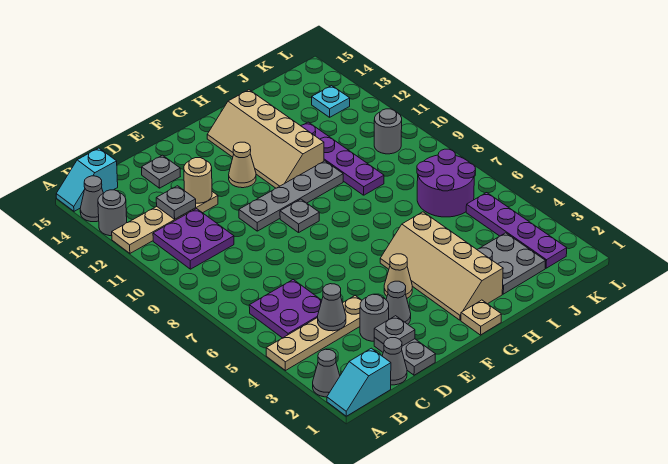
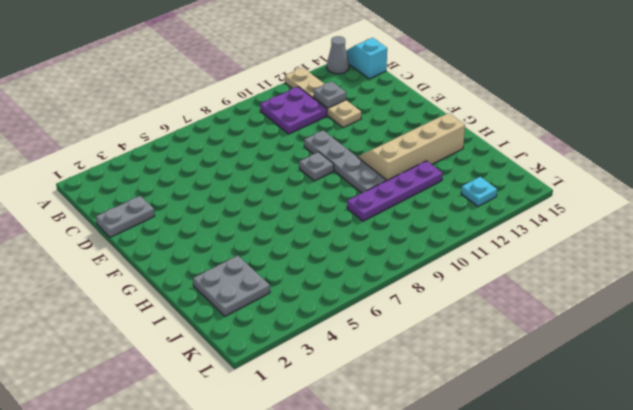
none -> cyan slope A1:B1 level 1 top B
none -> grey cone A2 level 1
none -> tan plate A4:D4 level 1
none -> grey round brick A13 level 1

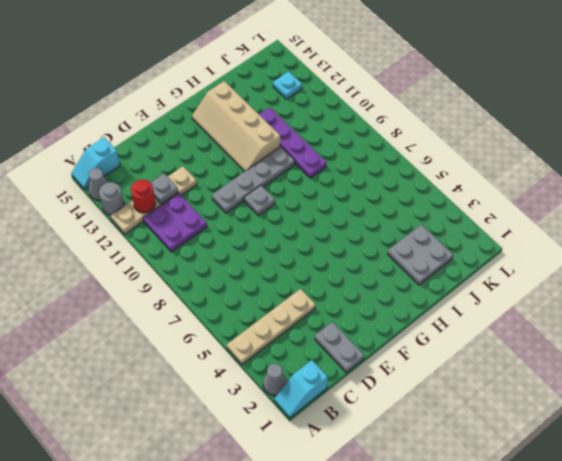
red round brick B12 level 2 -> none
none -> purple plate B5:C6 level 1
none -> grey cone C1 level 1
none -> grey round brick D3 level 1
none -> grey plate D14 level 1

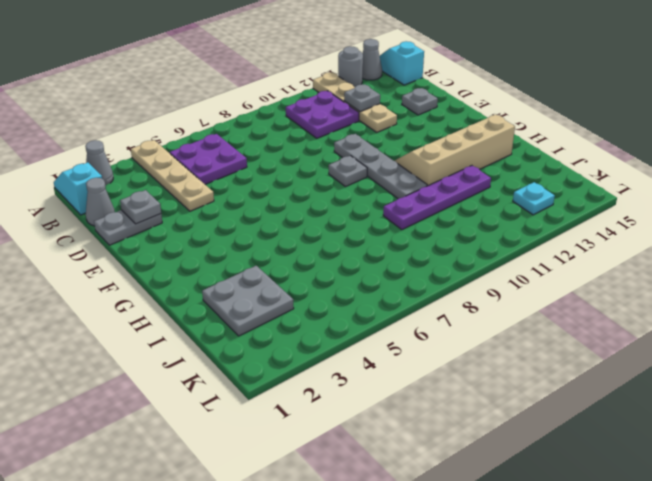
none -> grey round brick D3 level 1
none -> grey cone E3 level 1
none -> tan cone F4 level 1
none -> tan cone F12 level 1

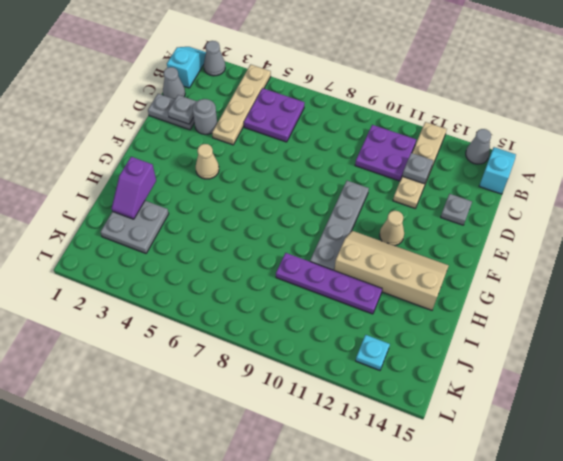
purple slope H2:I2 level 2 top H -> none
none -> grey round brick A13 level 1
none -> grey cone E3 level 1
none -> grey plate F9 level 1
none -> tan plate G1 level 1

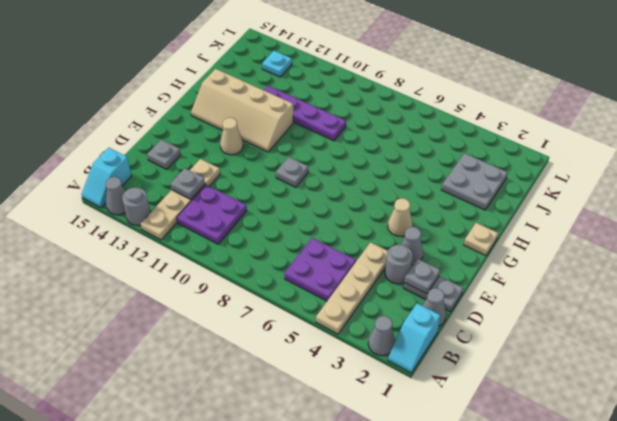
none -> grey plate E10:H10 level 1
none -> tan slope G2:H5 level 1 top H
none -> purple round brick J6:K7 level 1
none -> purple plate K2:K5 level 1

